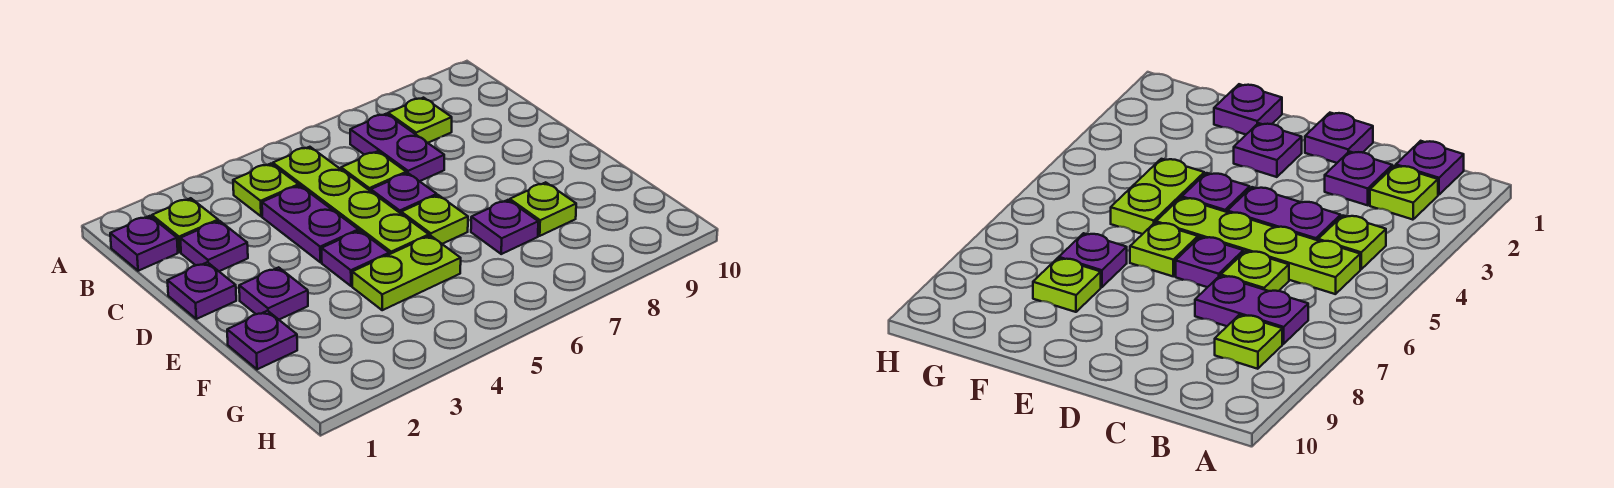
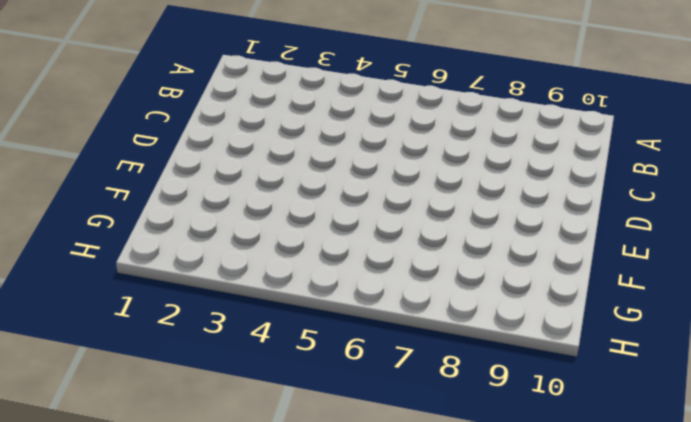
none -> purple plate B1 level 1
none -> lime plate B2 level 1
none -> lime plate B4 level 1

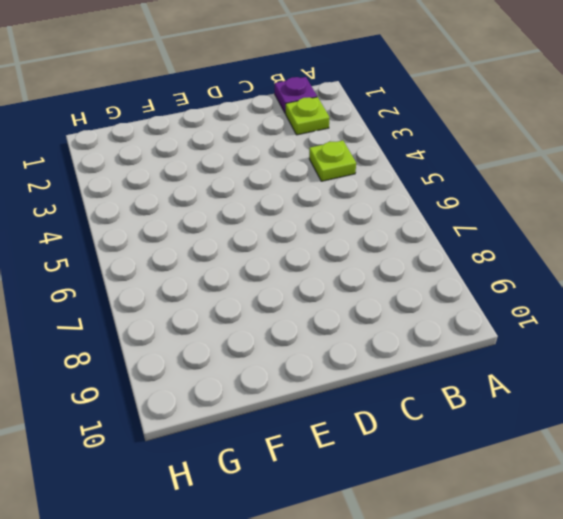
none -> lime plate B5:E5 level 1
none -> purple plate B7:C7 level 1
none -> lime plate B8 level 1

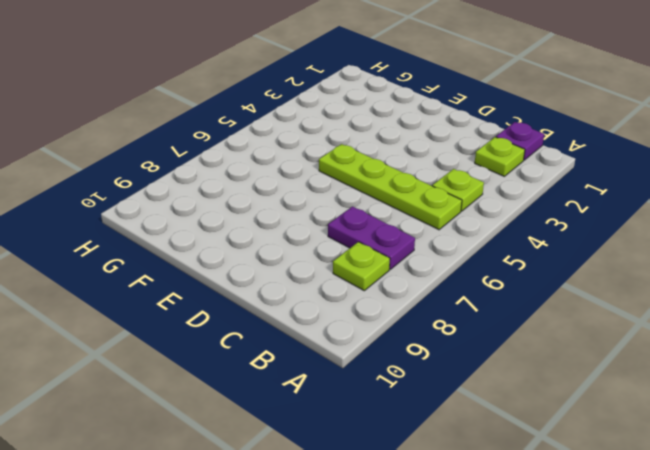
none -> purple plate C2 level 1
none -> purple plate C4:D4 level 1
none -> lime plate C6 level 1

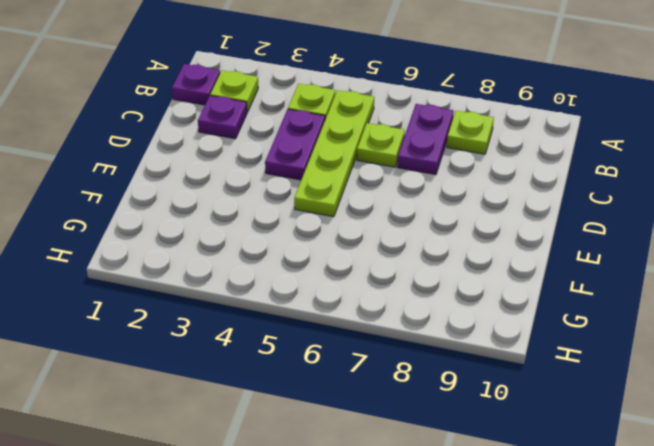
none -> purple plate D1 level 1
none -> purple plate D6 level 1
none -> purple plate E2 level 1

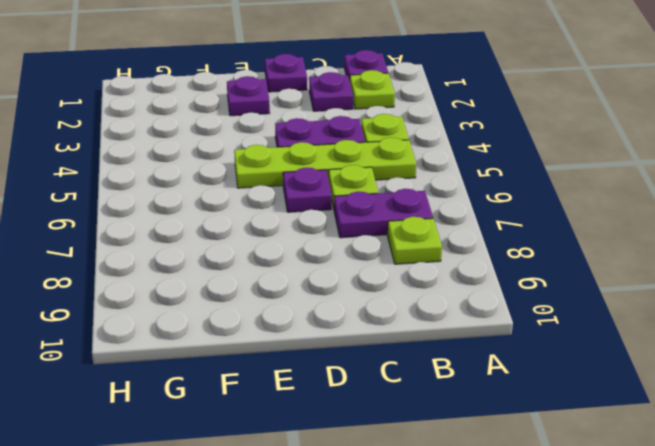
none -> purple plate E4 level 1
none -> lime plate E6 level 1
none -> purple plate F1 level 1

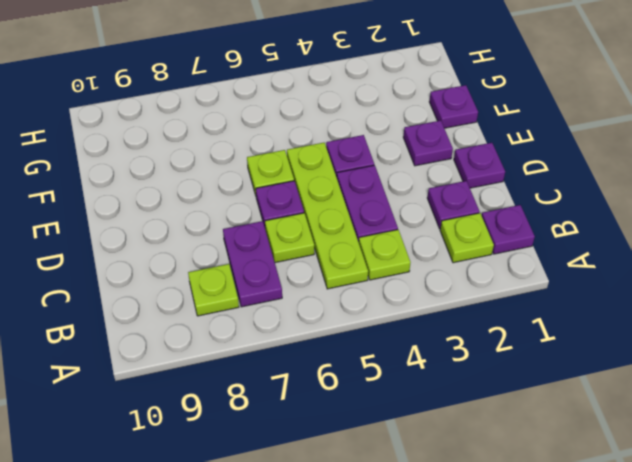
none -> lime plate F4:F5 level 1
none -> purple plate F7 level 1
none -> lime plate F8 level 1

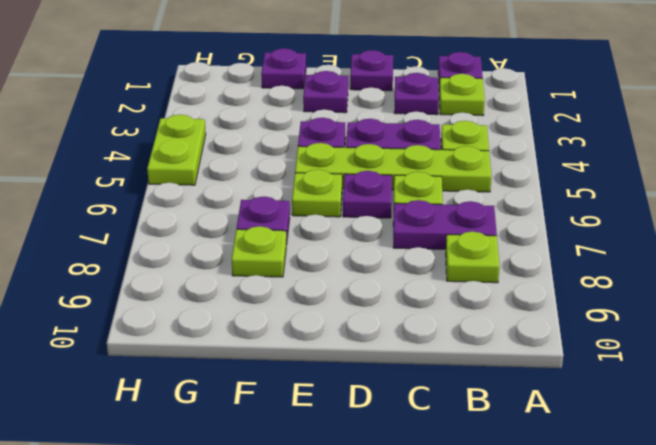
lime plate H4:H5 level 1 -> lime plate F4:F5 level 1

